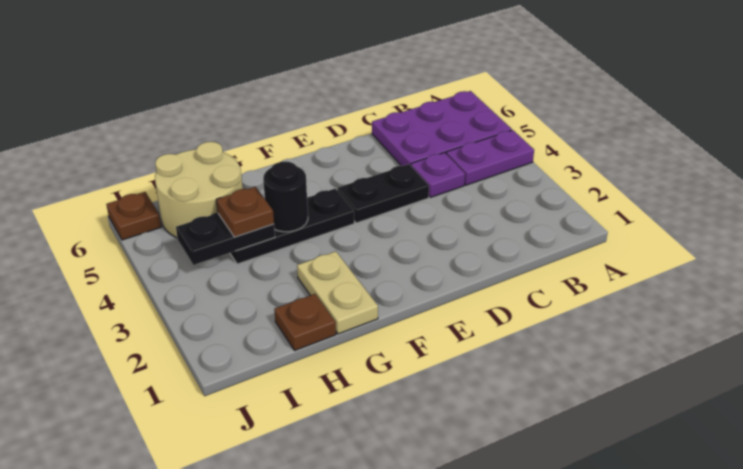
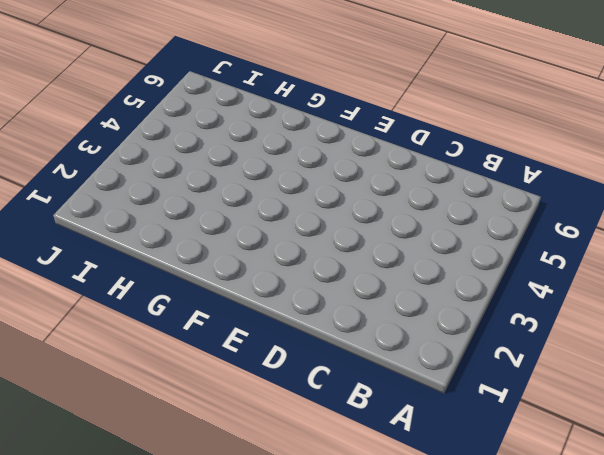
none -> purple plate A4:B4 level 1
none -> purple plate A5:C6 level 1
none -> purple plate C4 level 1

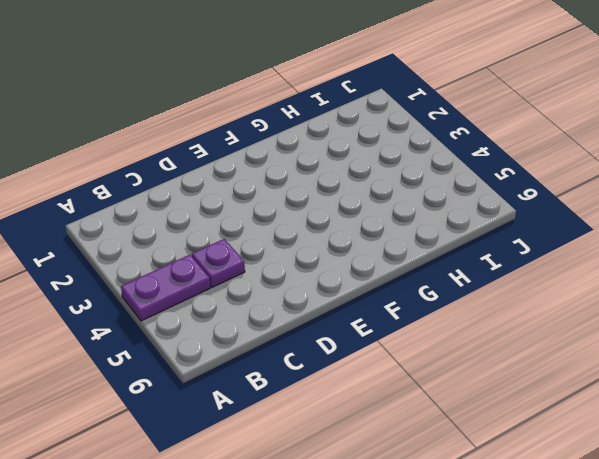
none -> purple plate A5:C6 level 1
none -> black plate D4:E4 level 1
none -> black plate F4:H4 level 1

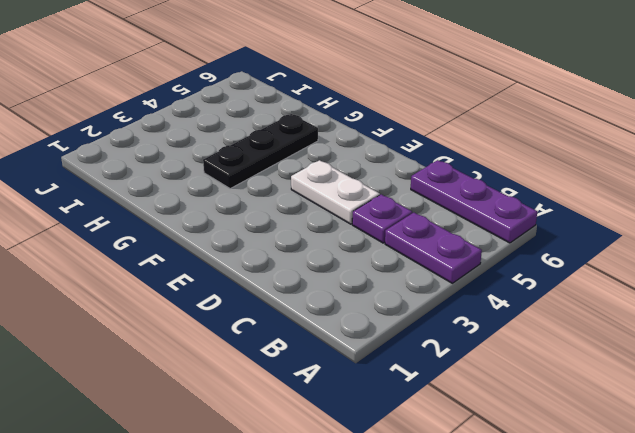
purple plate A6:C6 level 1 -> purple plate A5:C6 level 1
white plate D4:E4 level 1 -> black plate D4:E4 level 1
black plate G3:G5 level 1 -> black plate F4:H4 level 1
none -> tan plate G1:G2 level 1
none -> brown plate H1 level 1
none -> tan round brick H5:I6 level 1

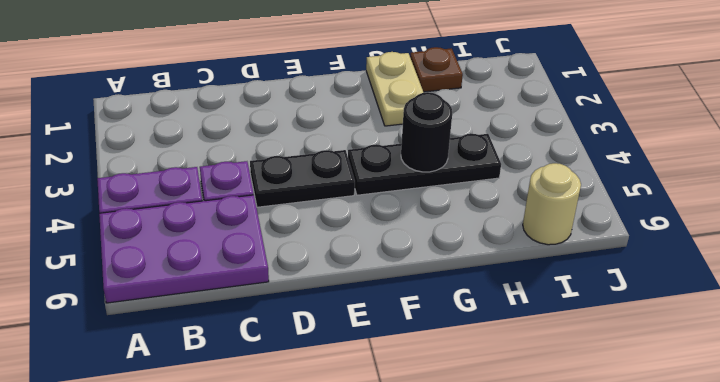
tan round brick I6 level 1 -> tan round brick H5:I6 level 1
none -> brown plate J6 level 1
none -> black plate H4:I4 level 2
none -> brown plate H4 level 3

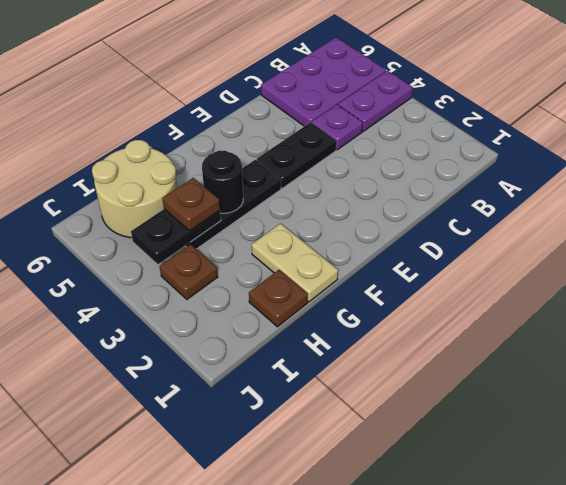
brown plate I3 level 1 -> brown plate J6 level 1

